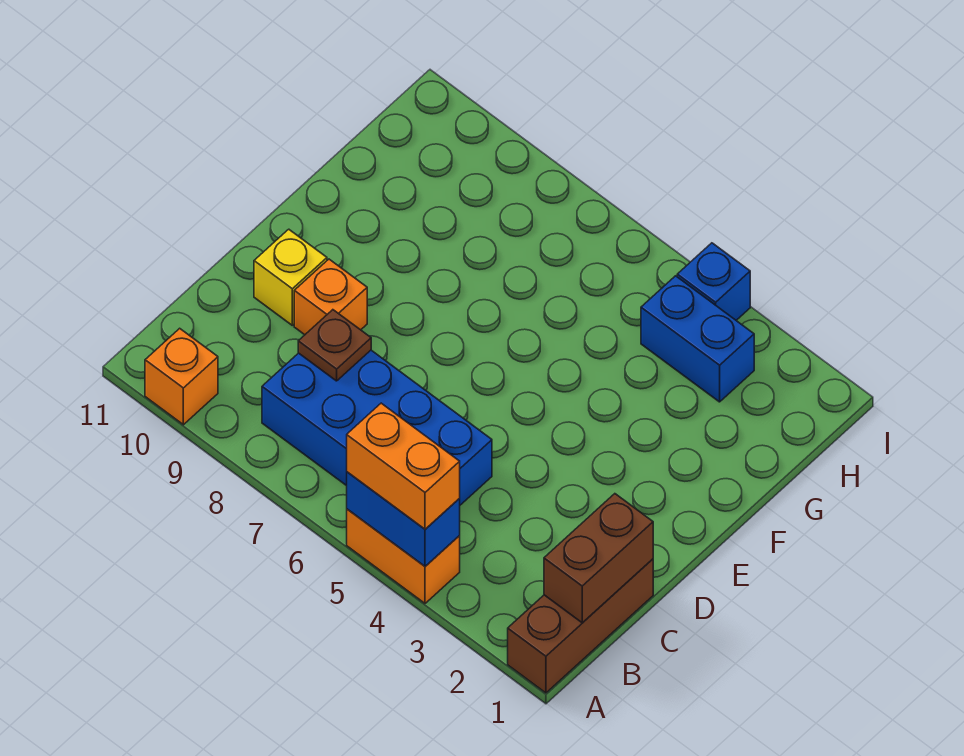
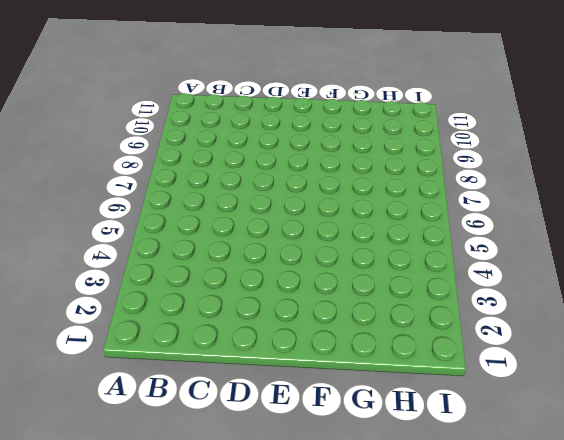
none -> brown brick A1:C1 level 1
none -> orange brick A4:A5 level 1
none -> orange brick A10 level 1

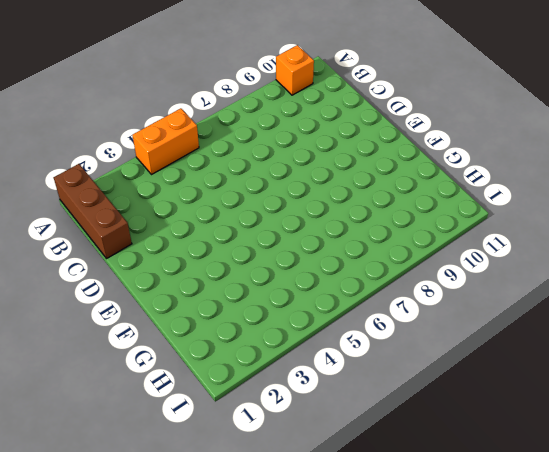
none -> blue brick B5:C8 level 1
none -> orange brick D9 level 1
none -> yellow brick D10 level 1

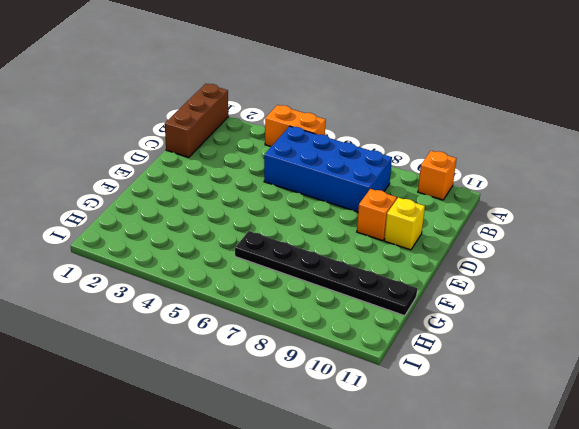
black plate G6:G11 level 1 -> none
none -> blue brick H3:H4 level 1
none -> blue brick I4 level 1
none -> blue brick A4:A5 level 2

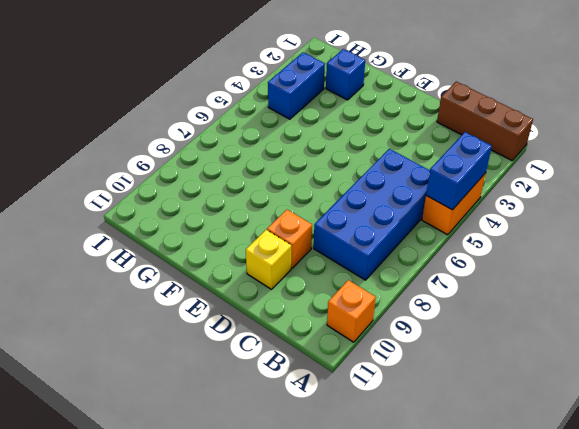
blue brick G2 level 1 -> blue brick I4 level 1
none -> brown brick B1:C1 level 2
none -> brown plate C8 level 2
none -> orange brick A4:A5 level 3

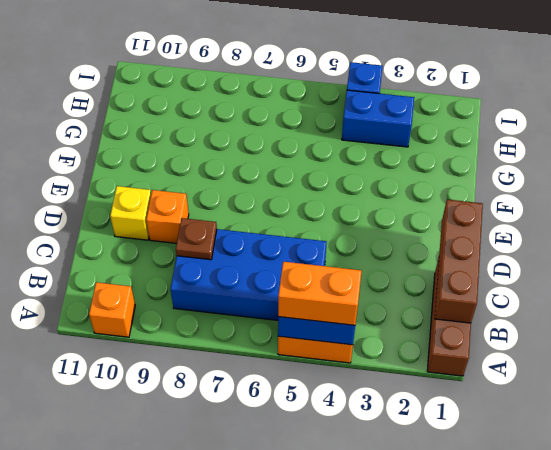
brown brick B1:D1 level 2 -> brown brick B1:C1 level 2

